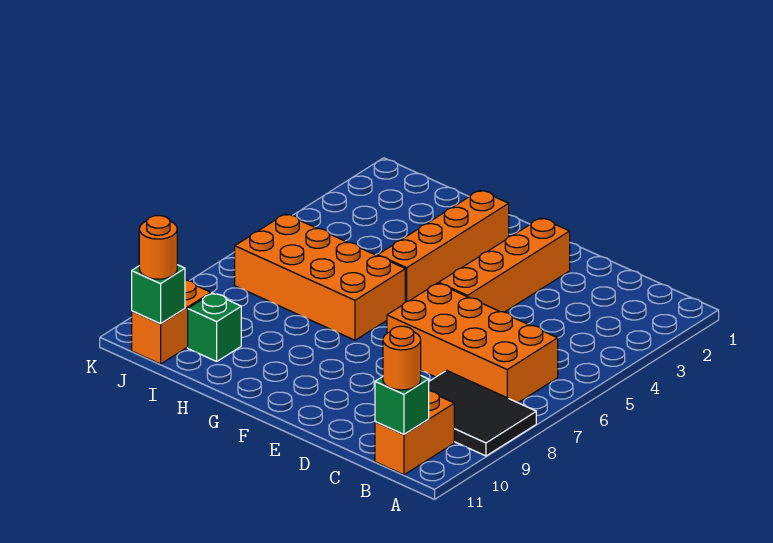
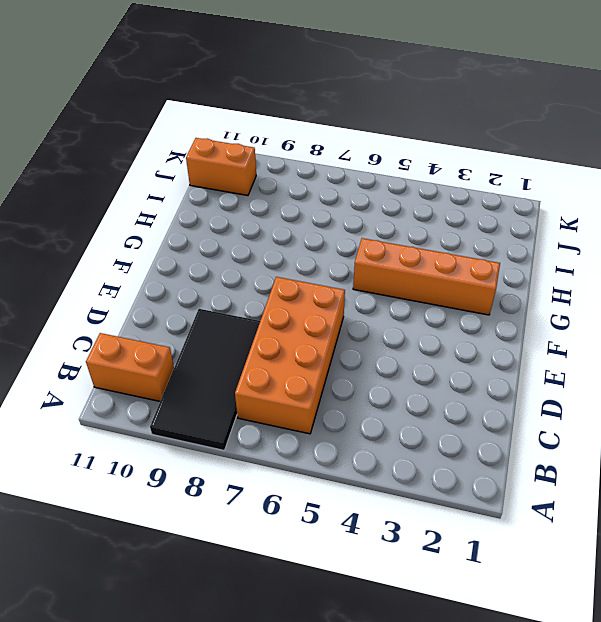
black tile A8:D9 level 1 -> black tile A8:C9 level 1
none -> orange brick E2:E5 level 1
none -> orange brick G6:J7 level 1
none -> green brick I10 level 1

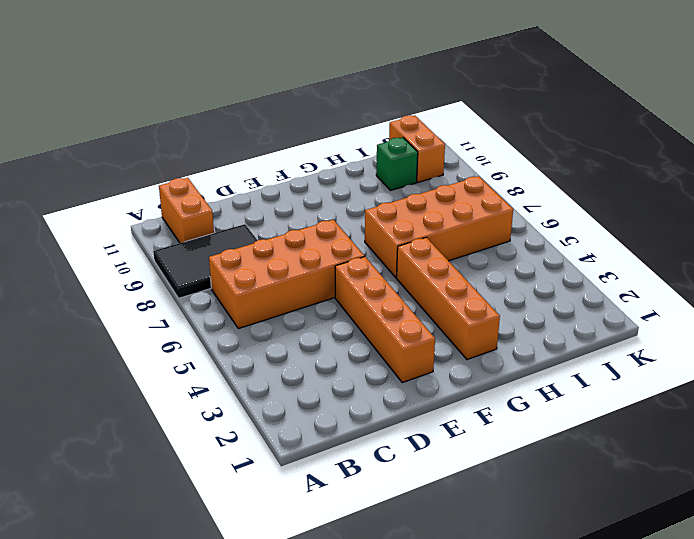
none -> green brick B11 level 2
none -> green brick J11 level 2
none -> orange round brick B11 level 3

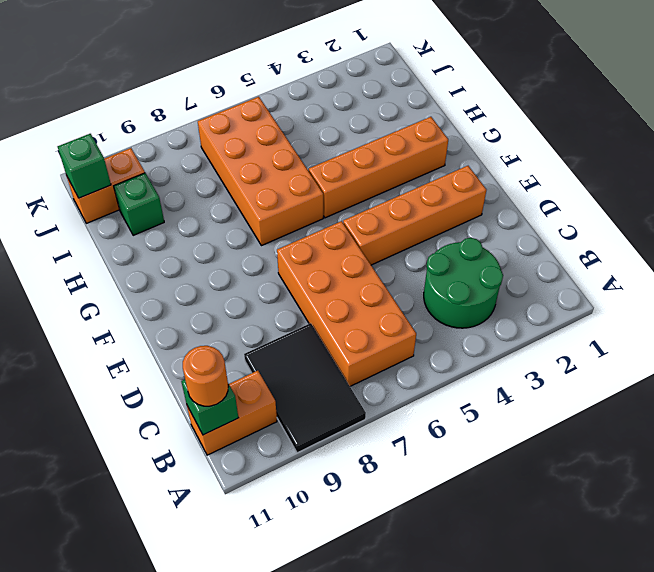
green round brick B3:C4 level 1 -> none
none -> orange round brick J11 level 3

